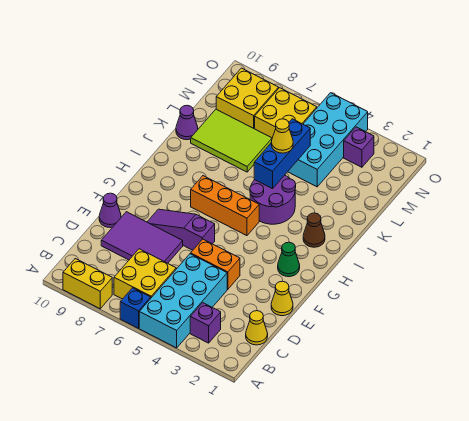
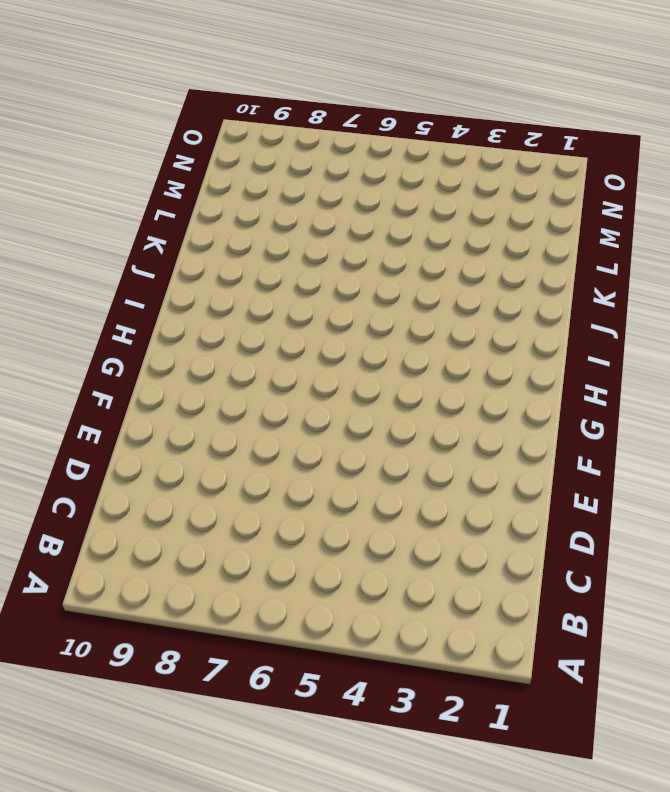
none -> cyan brick A4:D5 level 1
none -> blue brick A6 level 1
none -> yellow brick A8:A9 level 1

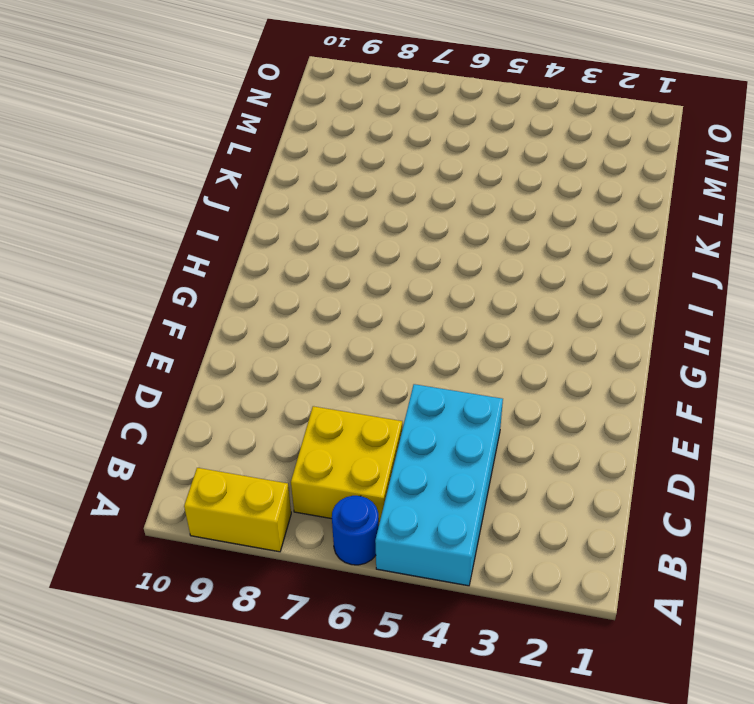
blue round brick A6 level 1 -> blue brick A6 level 1
none -> purple brick B3 level 1
none -> yellow cone C1 level 1
none -> purple tile D7:E9 level 1

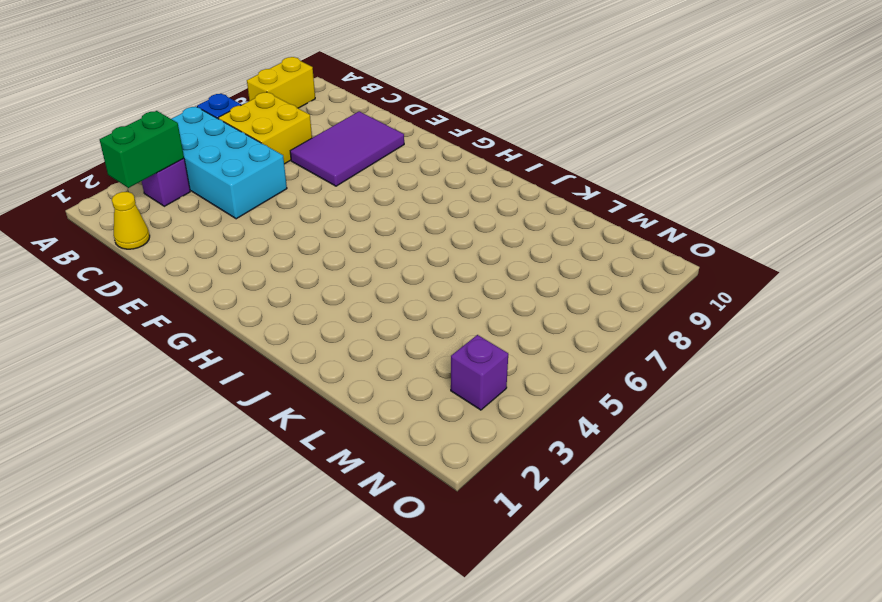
green brick B2:B3 level 2 -> none
none -> yellow cone E1 level 1
none -> orange brick E4:E5 level 1
none -> purple cone E10 level 1

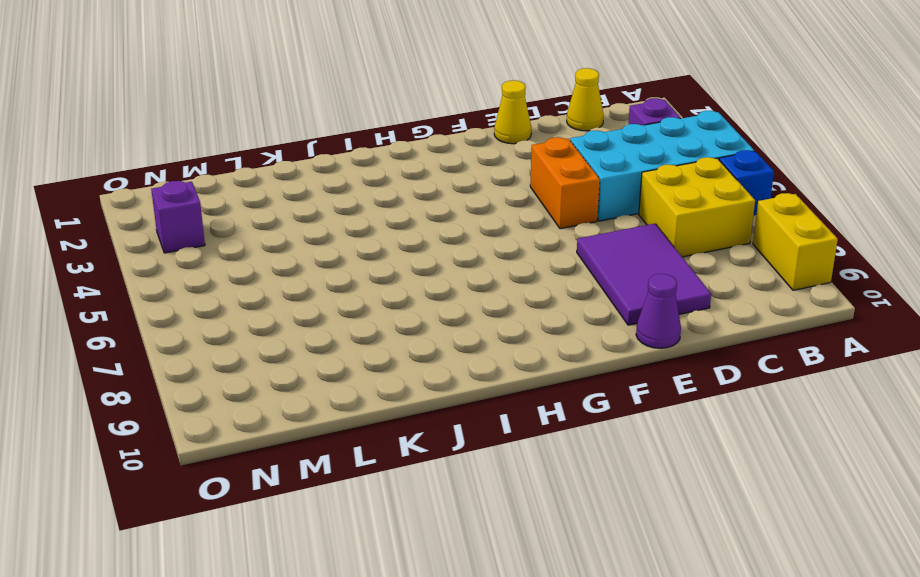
none -> purple slope F6:F8 level 1 top 6
none -> green cone G2 level 1
none -> orange brick H5:H7 level 1

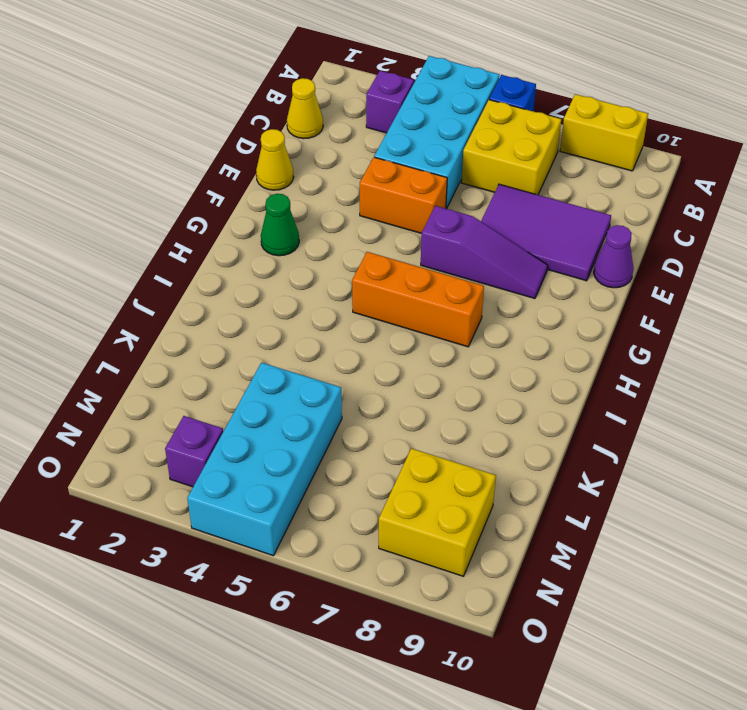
none -> brown cone I2 level 1
none -> purple round brick I4:J5 level 1
none -> lime tile K7:L9 level 1

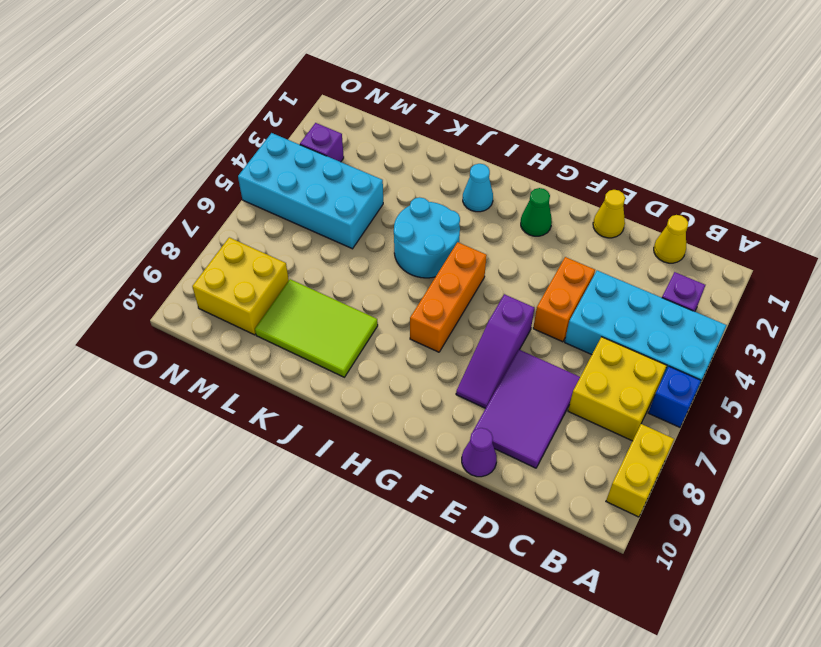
cyan cone I2 level 1 -> brown cone I2 level 1
cyan round brick I4:J5 level 1 -> purple round brick I4:J5 level 1
lime tile J8:L9 level 1 -> lime tile K7:L9 level 1
none -> purple cone K10 level 1
none -> yellow brick M6:N7 level 1
none -> blue brick J5:L5 level 2

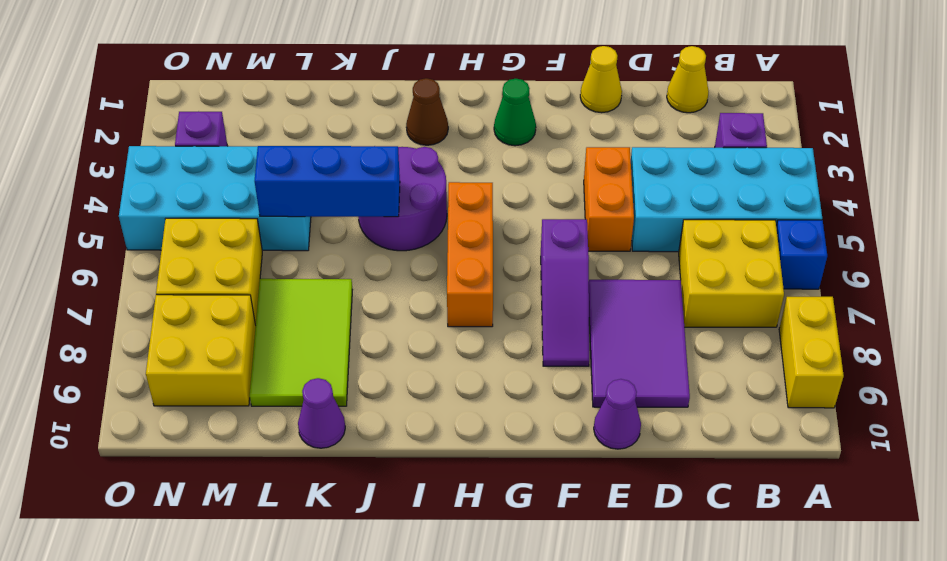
none -> yellow cone K5 level 3

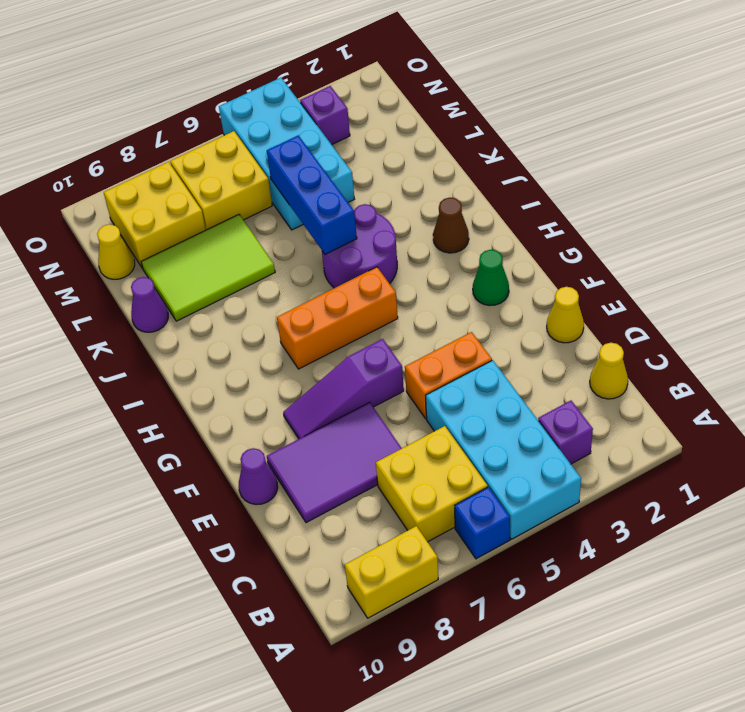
yellow cone M10 level 1 -> yellow cone K5 level 3

